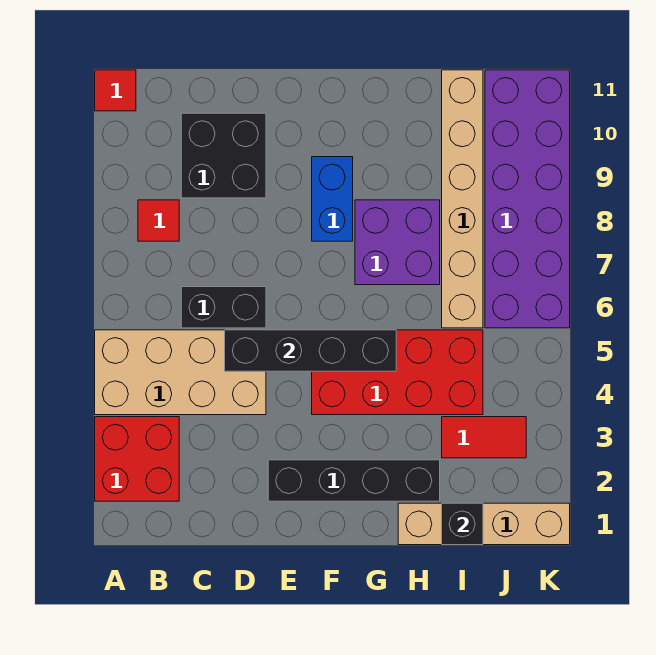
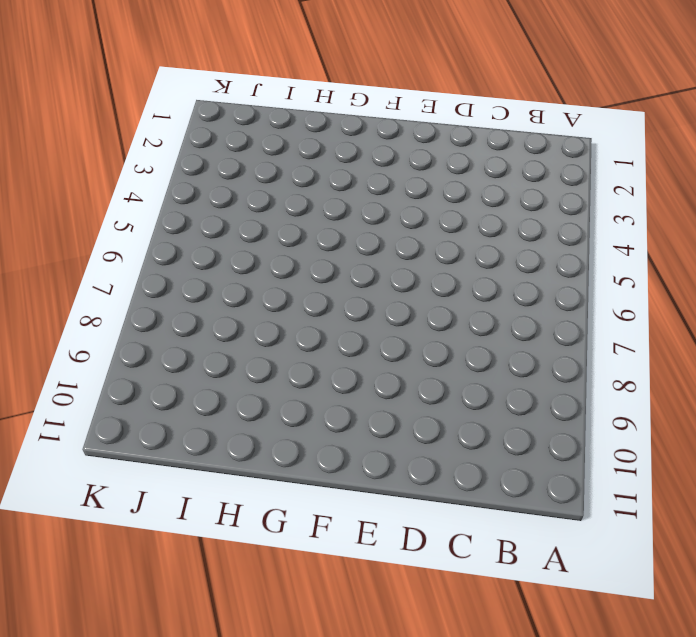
none -> red brick A2:B3 level 1
none -> tan brick A4:D5 level 1
none -> red tile A11 level 1

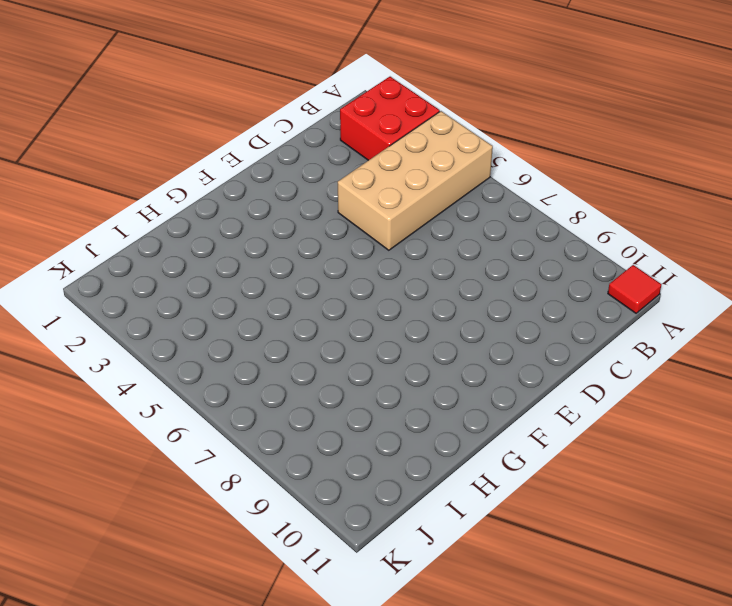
none -> red tile B8 level 1
none -> black brick C6:D6 level 1
none -> black brick C9:D10 level 1

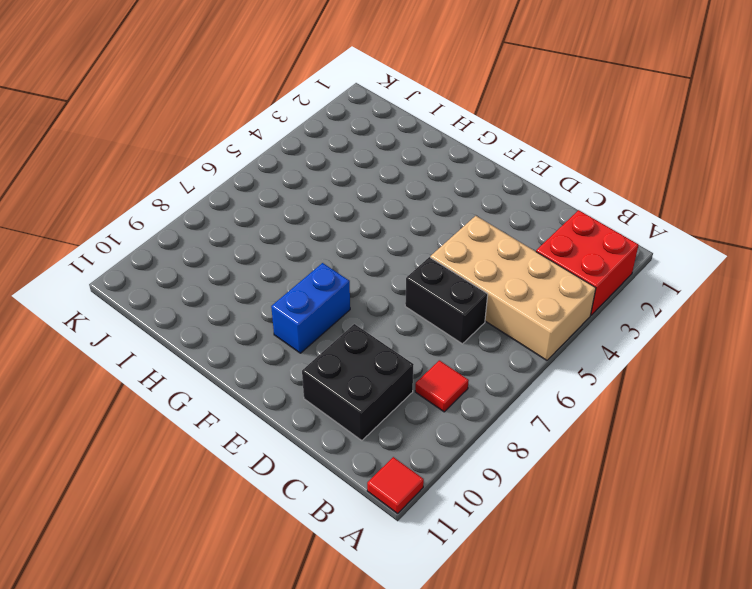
none -> black brick E2:H2 level 1
none -> red brick F4:I5 level 1
none -> purple brick G7:H8 level 1

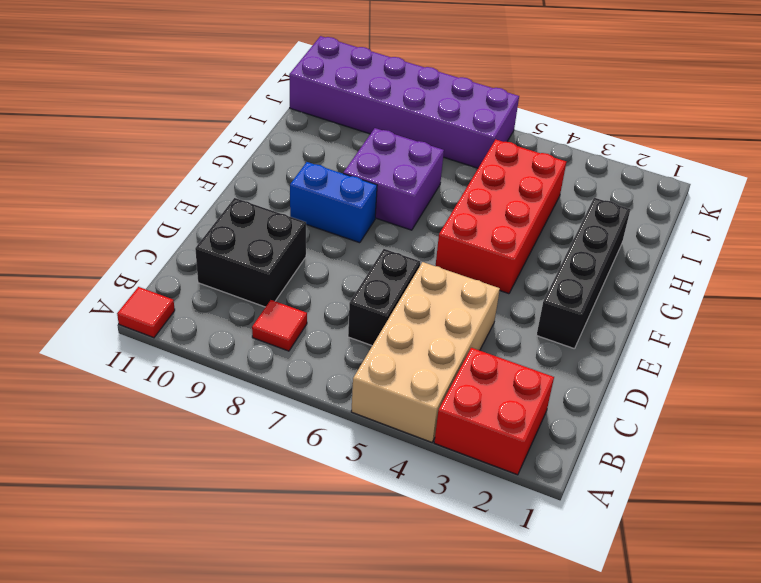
none -> tan brick H1:K1 level 1
none -> red tile I3:J3 level 1
none -> tan brick I6:I11 level 1

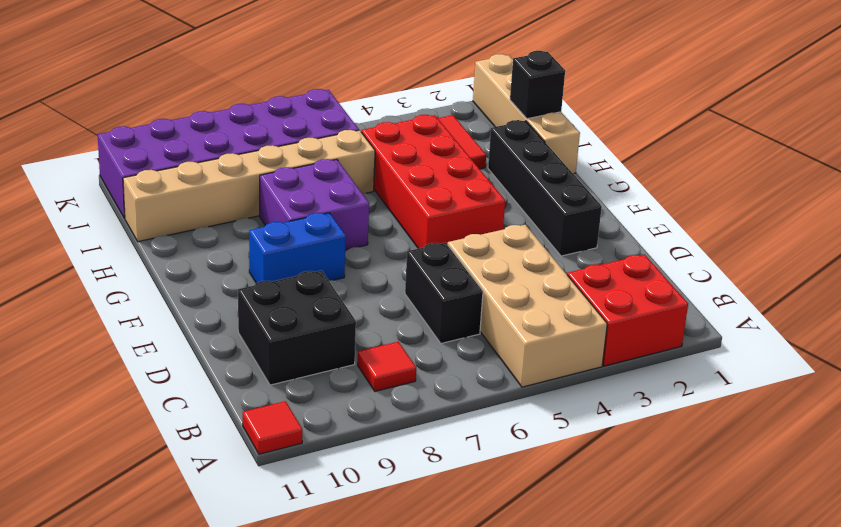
none -> black brick D5:G5 level 2

